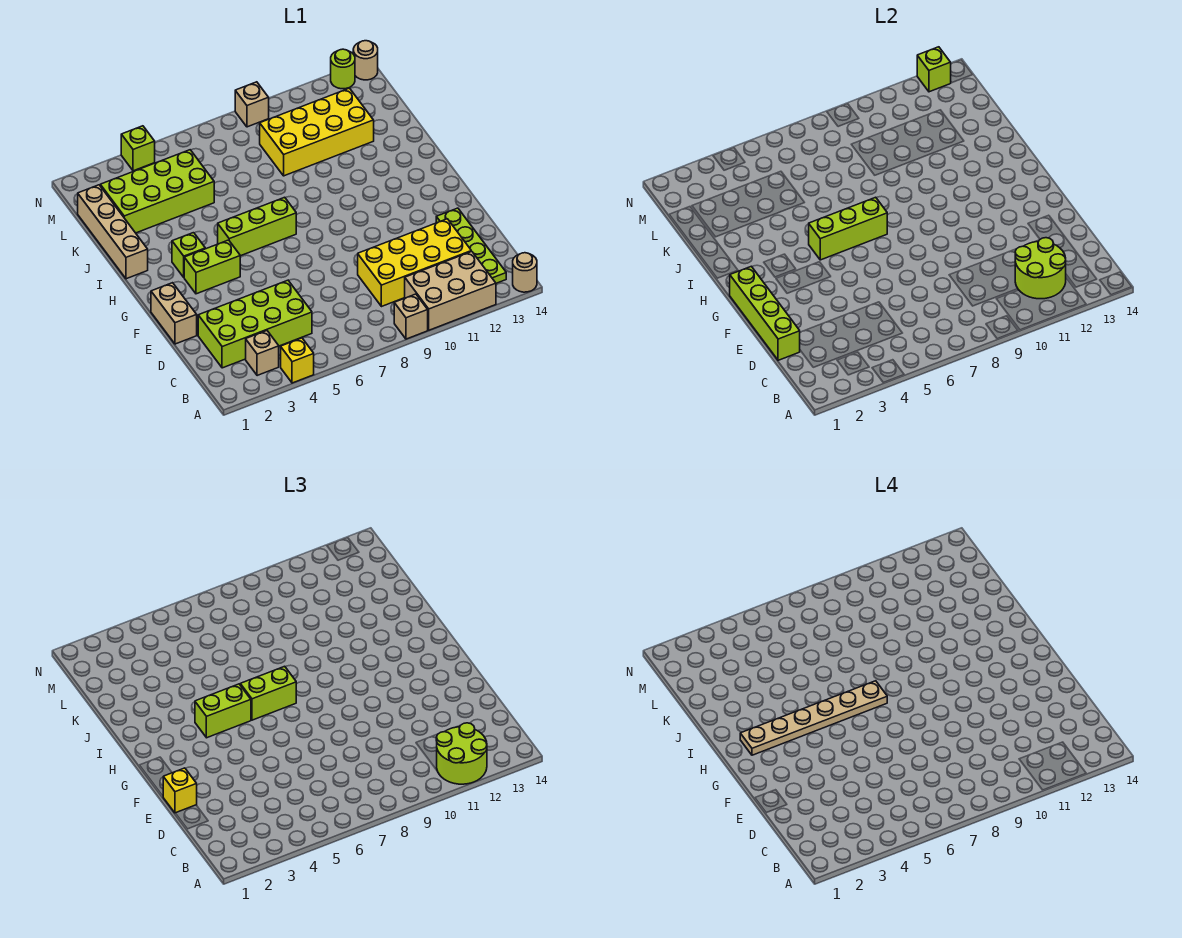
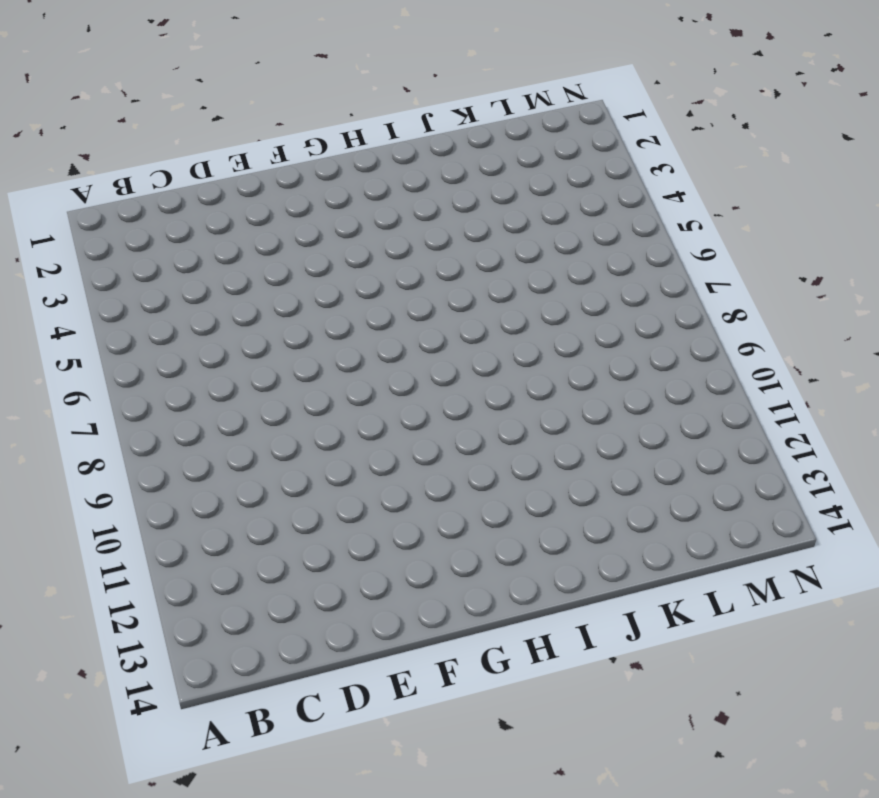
none -> yellow brick A4 level 1
none -> tan brick A9 level 1
none -> tan brick A10:B12 level 1

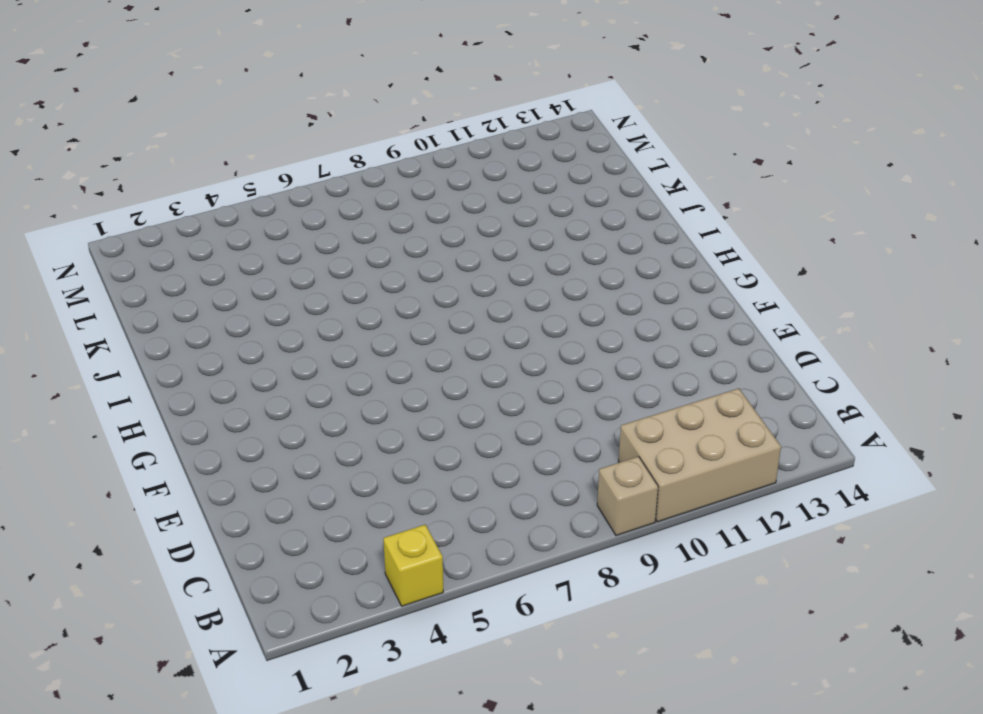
none -> tan round brick A14 level 1
none -> tan brick B3 level 1
none -> lime plate B13:E13 level 1

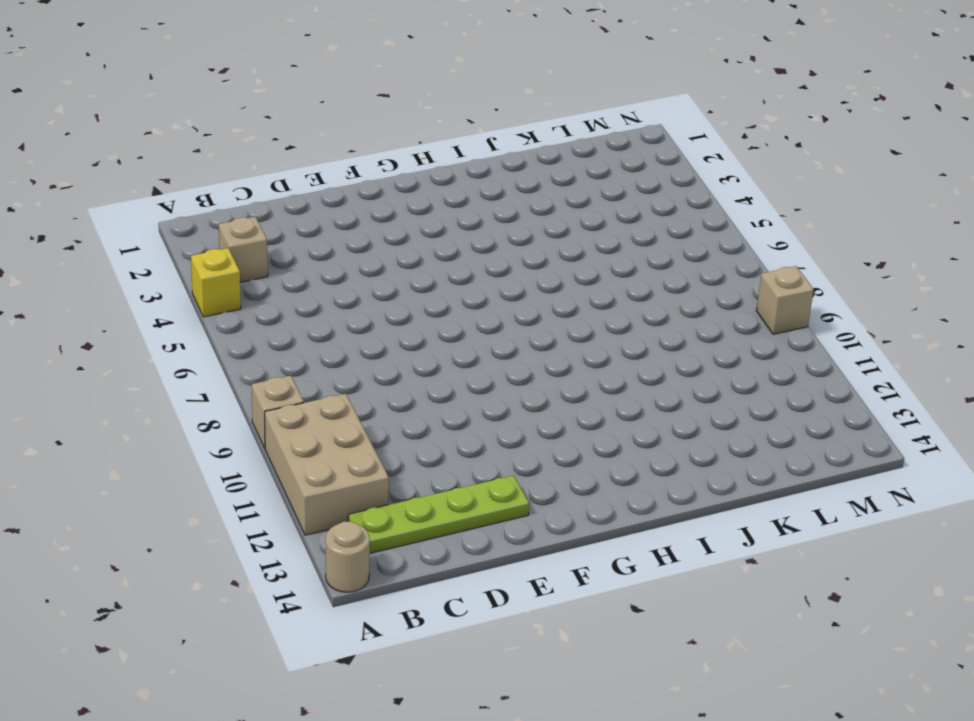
none -> lime brick C2:D5 level 1
none -> yellow brick C9:D12 level 1
none -> tan brick E1:F1 level 1

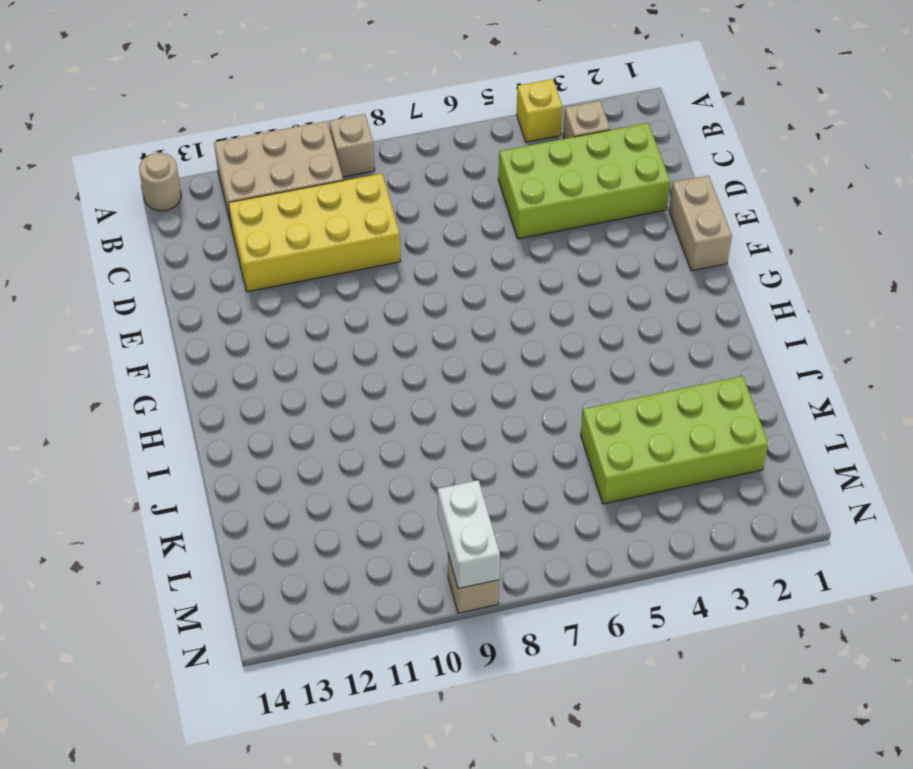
white brick M9:N9 level 2 -> none
none -> lime plate B13:E13 level 1
none -> lime brick G3:G4 level 1
none -> lime brick H3 level 1

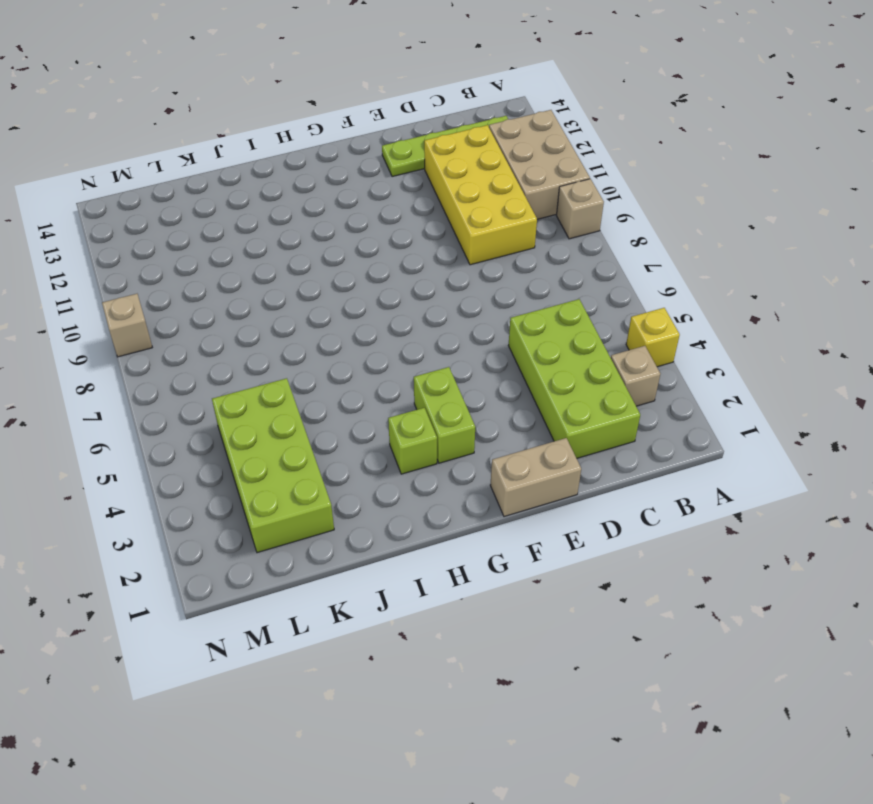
none -> tan round brick A14 level 1
none -> lime brick H5:H7 level 1
none -> tan brick I1:L1 level 1

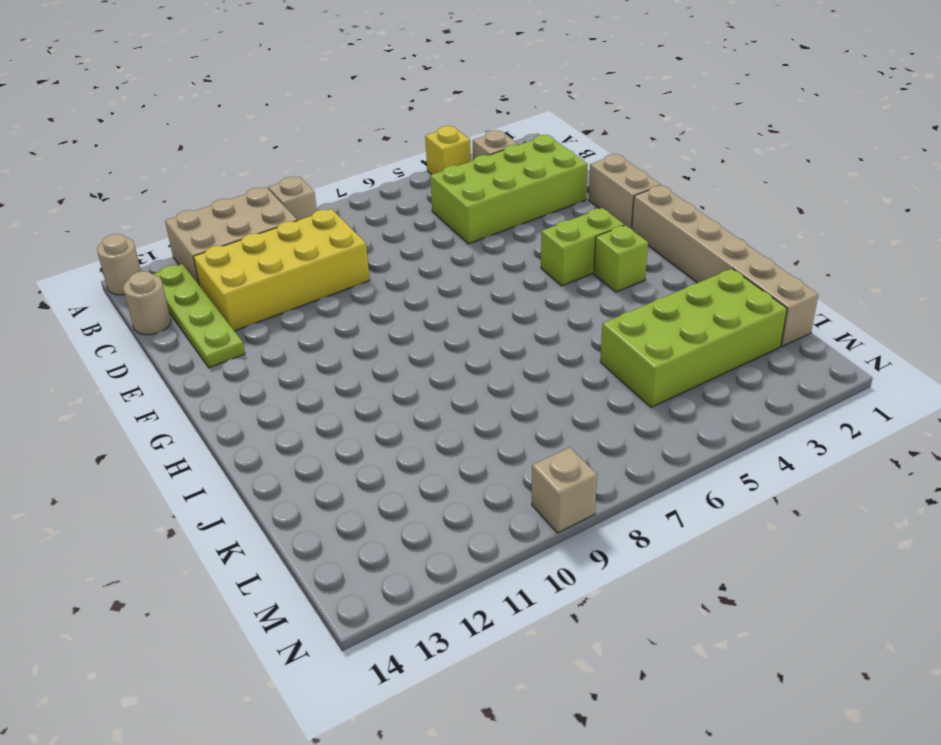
tan round brick C14 level 1 -> tan round brick N14 level 1
tan brick G1:L1 level 1 -> tan brick I1:L1 level 1
none -> lime brick H5:H7 level 1
none -> yellow brick K9:L12 level 1
none -> lime brick N4 level 1

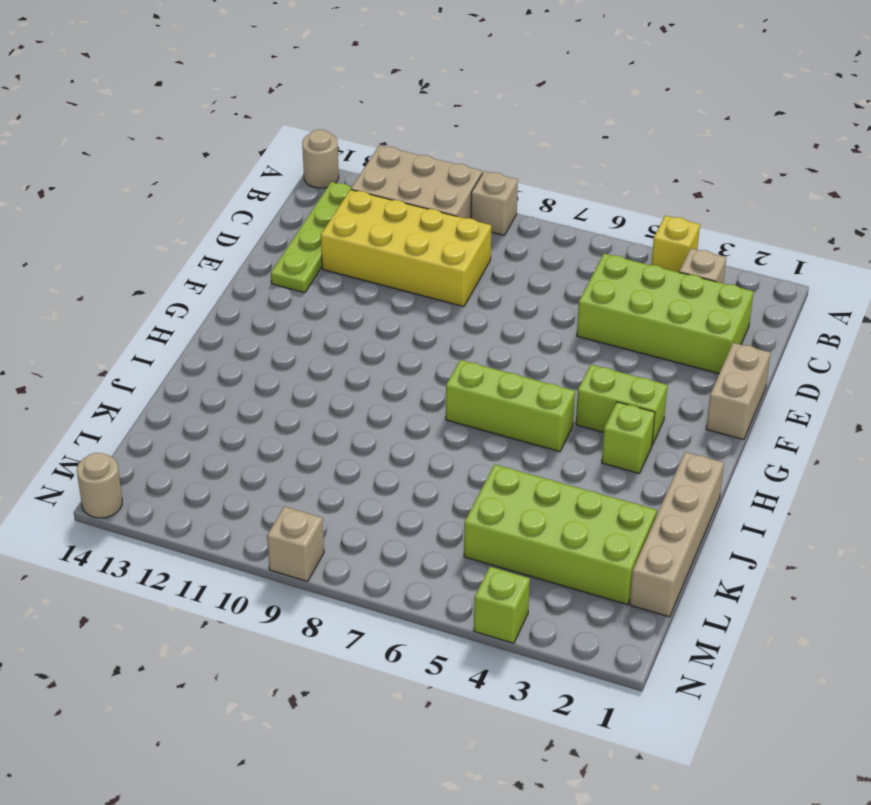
none -> yellow brick K9:L12 level 1
none -> lime round brick N13 level 1
none -> lime round brick B11:C12 level 2

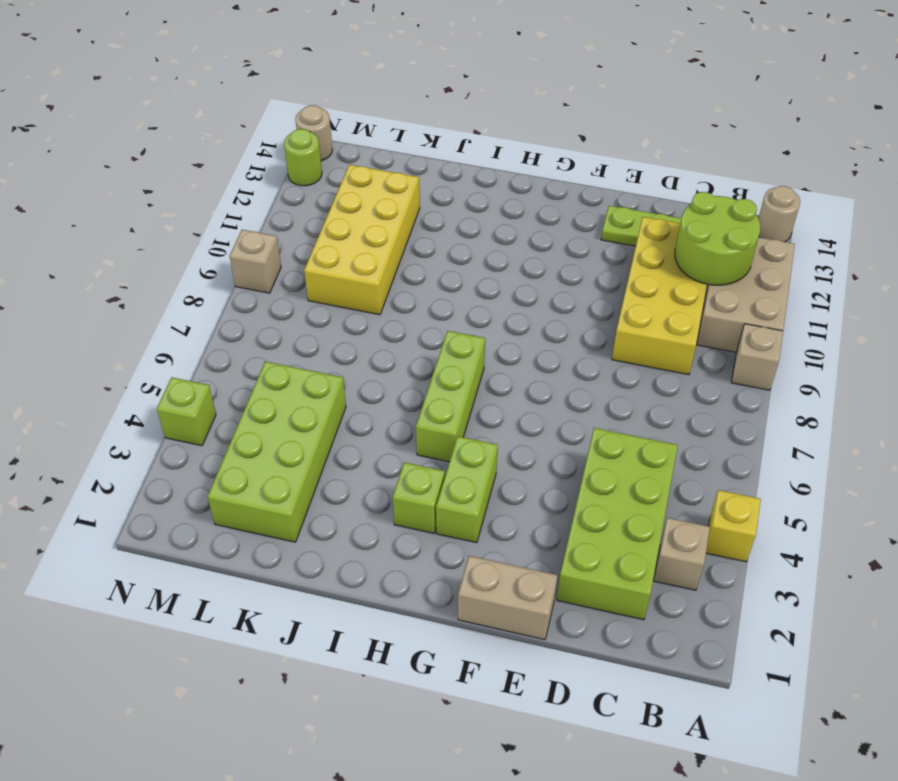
none -> tan brick I1:L1 level 1
none -> lime brick D1:G1 level 2
none -> lime brick H5:H7 level 2

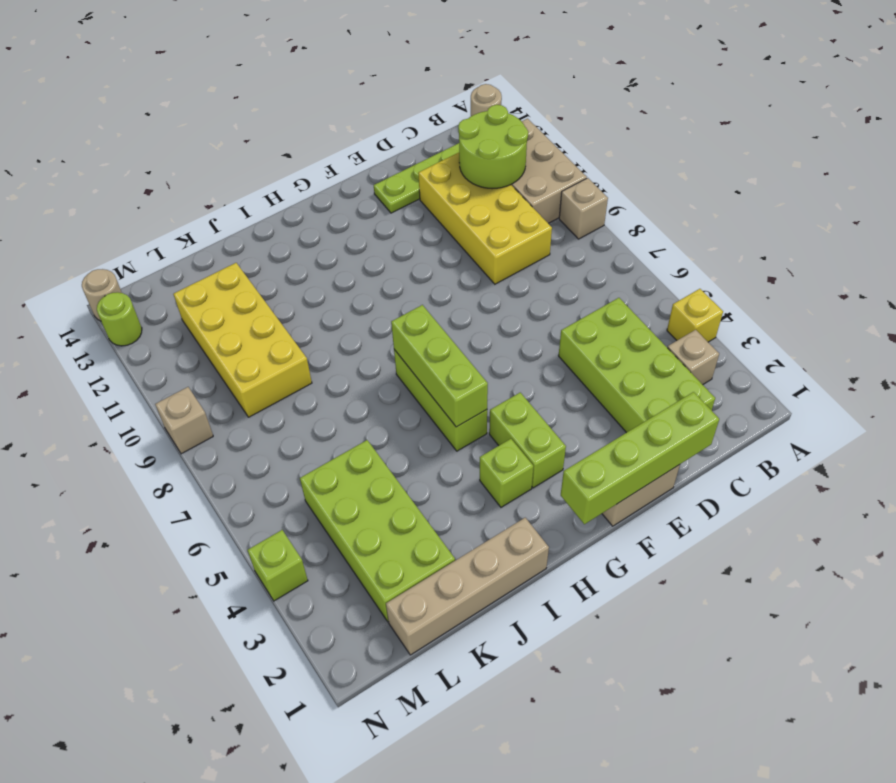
none -> lime brick N13 level 2
none -> lime round brick A11:B12 level 3
none -> yellow brick E1 level 3

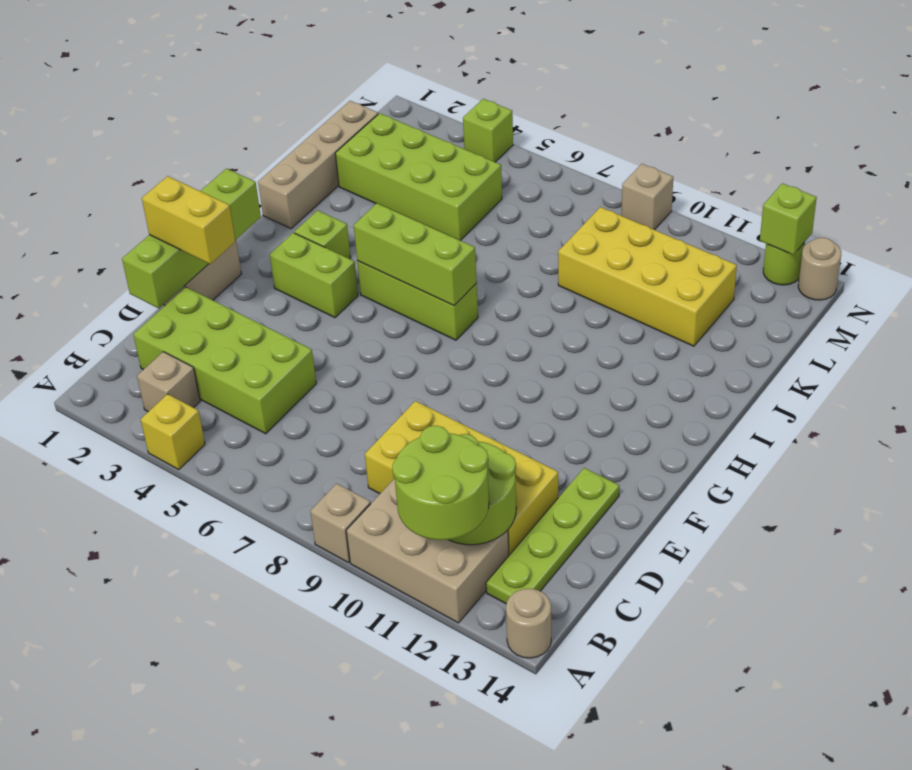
yellow brick E1:E2 level 3 -> yellow brick E1 level 3
none -> lime brick H4:H5 level 3
none -> lime brick H6:H7 level 3
none -> tan plate H2:H7 level 4

